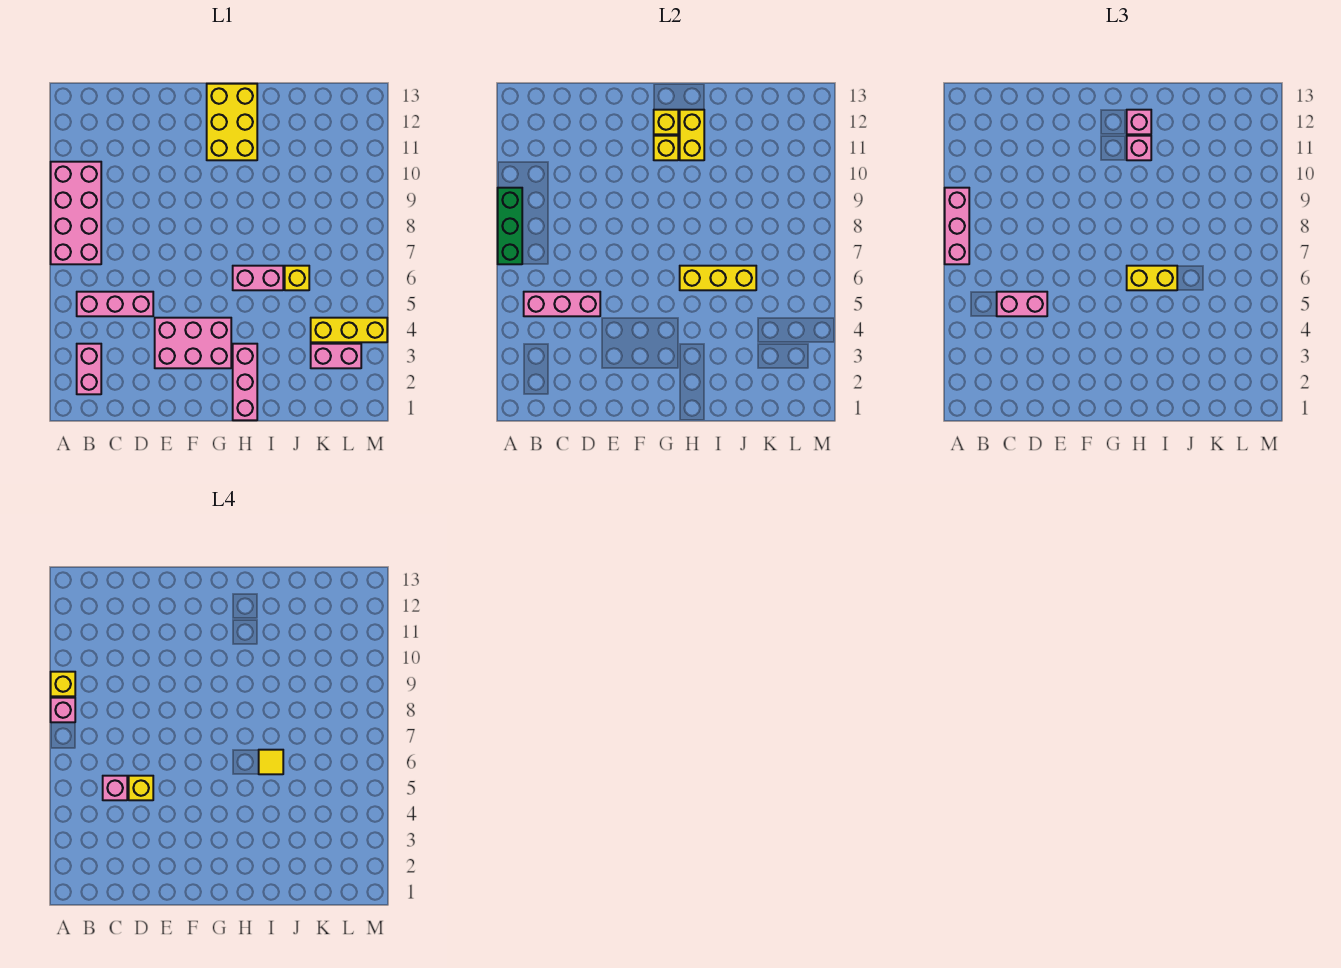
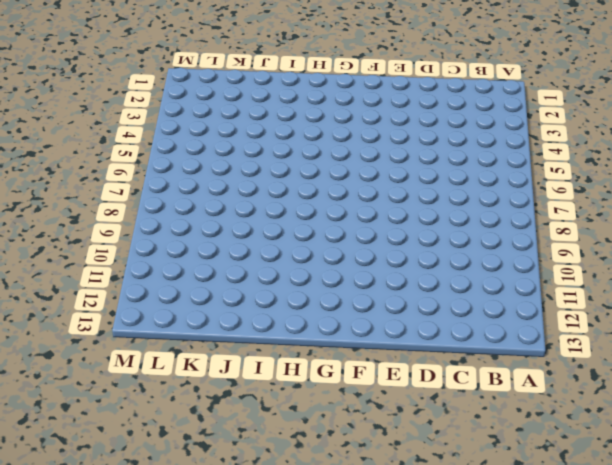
none -> pink brick A7:B10 level 1
none -> pink brick B2:B3 level 1
none -> pink brick B5:D5 level 1

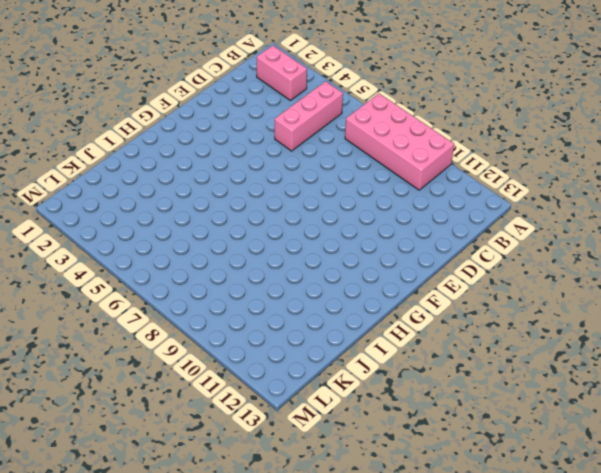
none -> pink brick E3:G4 level 1
none -> yellow brick G11:H13 level 1
none -> pink brick H1:H3 level 1

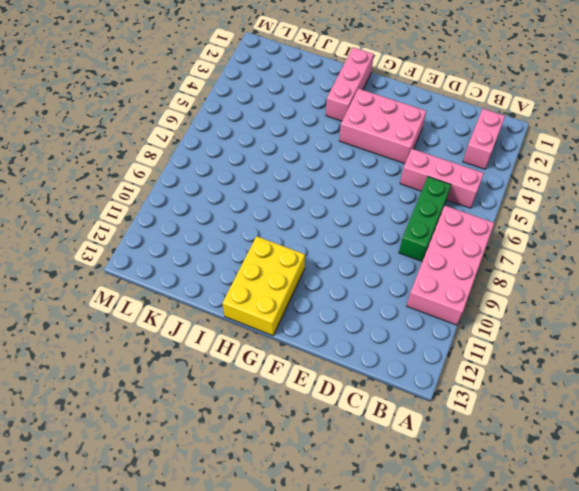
green brick C6:C8 level 1 -> green brick A7:A9 level 2
none -> pink brick H6:I6 level 1
none -> yellow brick J6 level 1
none -> pink brick K3:L3 level 1

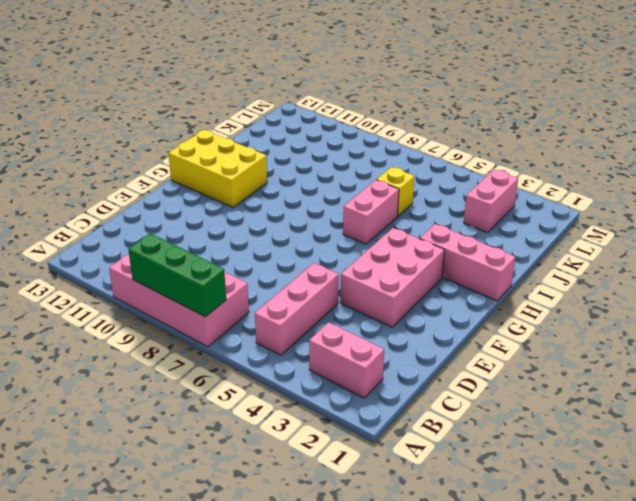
none -> yellow brick K4:M4 level 1
none -> pink brick B5:D5 level 2
none -> yellow brick G11 level 2

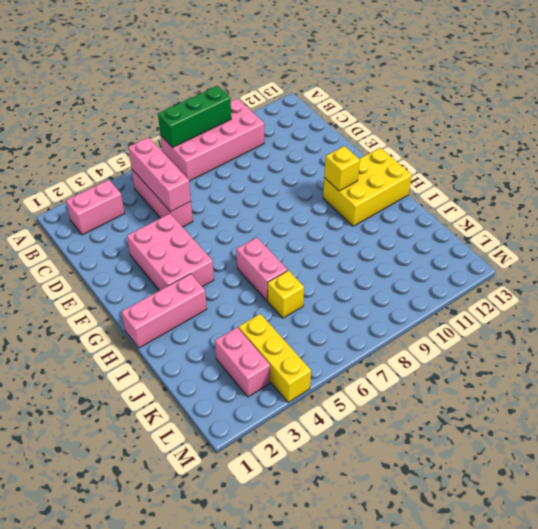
none -> yellow brick G12 level 2
none -> yellow brick H6:J6 level 2
none -> yellow brick H11:H12 level 2

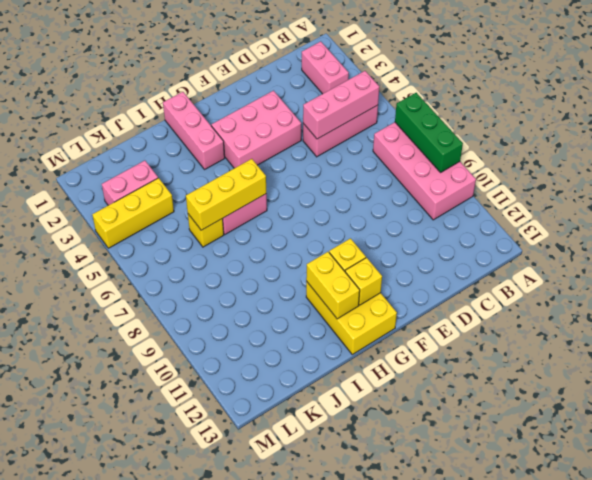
none -> pink brick A7:A9 level 3
none -> pink brick C5:D5 level 3
none -> yellow brick H6:I6 level 3

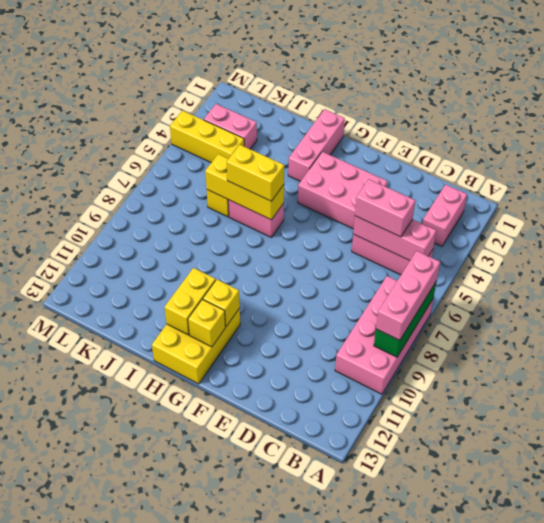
none -> pink brick H11 level 3
none -> pink brick H12 level 3
none -> pink brick A8 level 4

